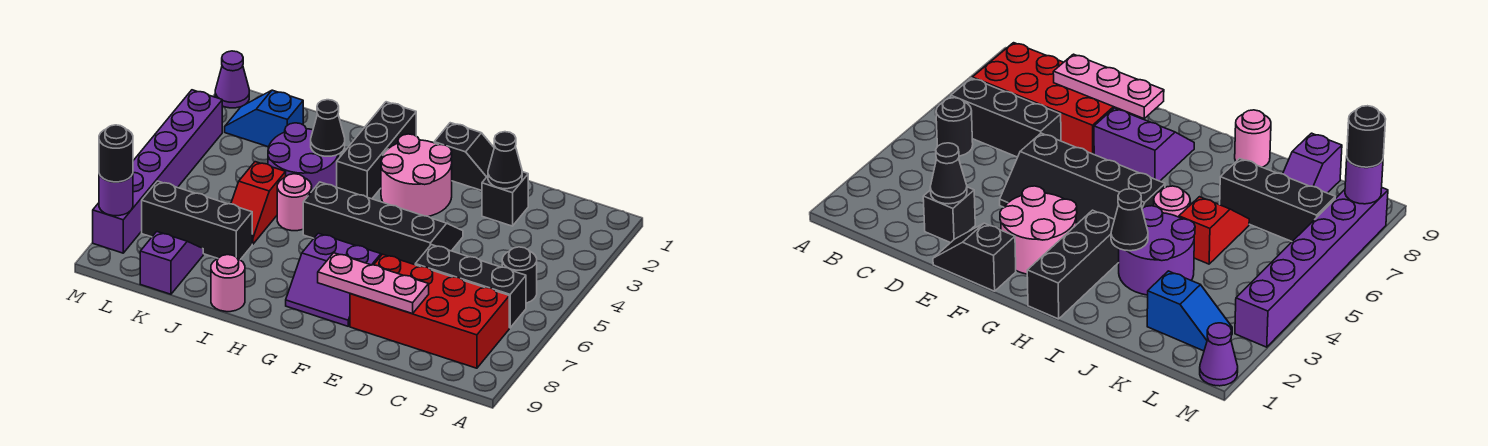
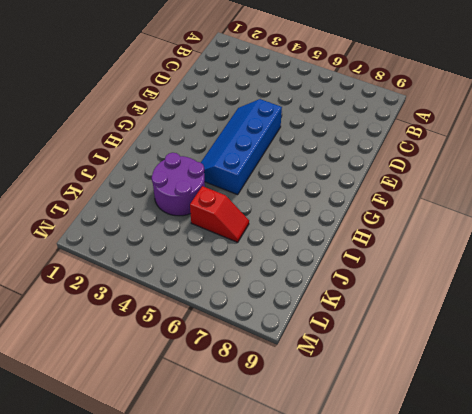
blue slope E4:H5 level 1 top 5 -> black slope E4:H5 level 1 top 5
none -> black round brick B5 level 1
none -> black brick B6:D6 level 1
none -> red brick B7:E8 level 1

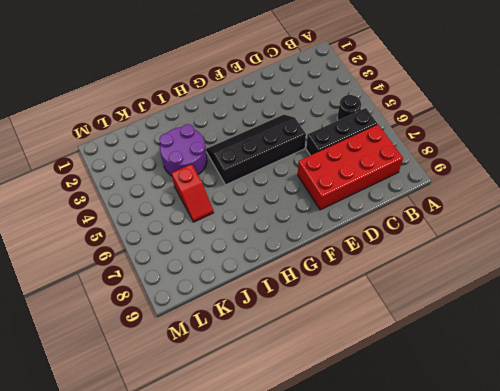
none -> black brick D2 level 1
none -> black slope E1:F1 level 1 top F
none -> pink round brick F2:G3 level 1

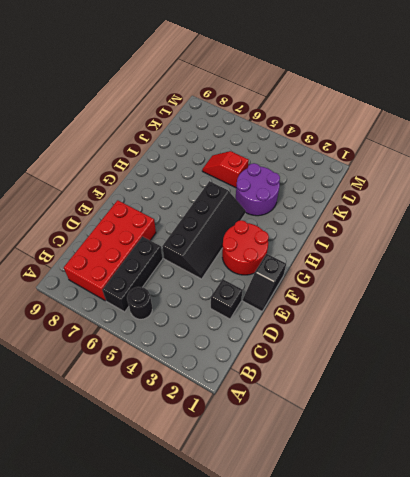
red round brick F2:G3 level 1 -> pink round brick F2:G3 level 1
none -> purple slope F7:G8 level 1 top 7
none -> black brick H1:H3 level 1
none -> pink round brick I5 level 1

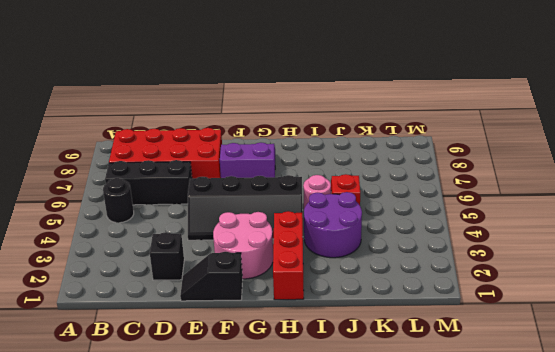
red brick H1:H3 level 1 -> black brick H1:H3 level 1
none -> pink round brick I9 level 1
none -> black brick J7:L7 level 1
none -> blue slope K2:L2 level 1 top K

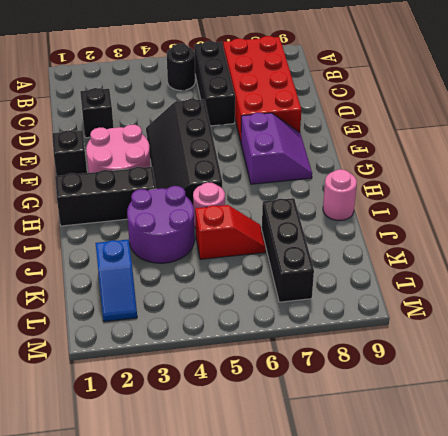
none -> purple slope K8:K9 level 1 top 9
none -> purple cone M1 level 1
none -> purple brick M3:M8 level 1

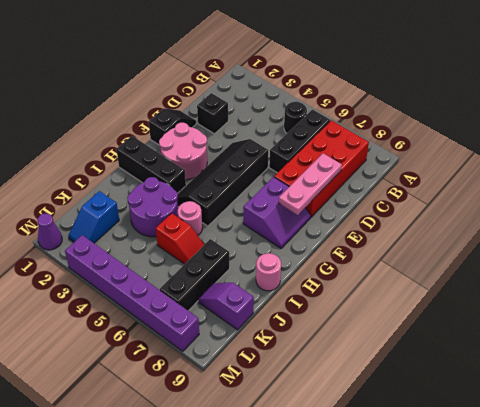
none -> black cone D2 level 2
none -> black cone I3 level 2
none -> purple round brick M8 level 2

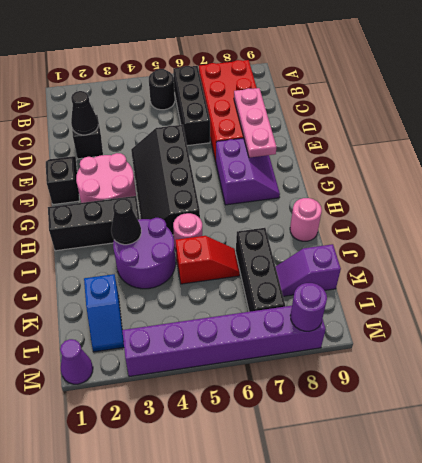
none -> black round brick M8 level 3

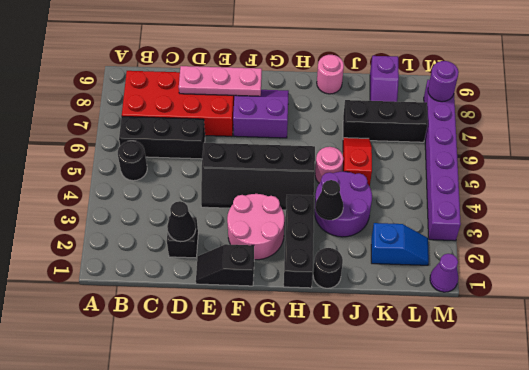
black round brick I1 level 1 -> black round brick M8 level 3

